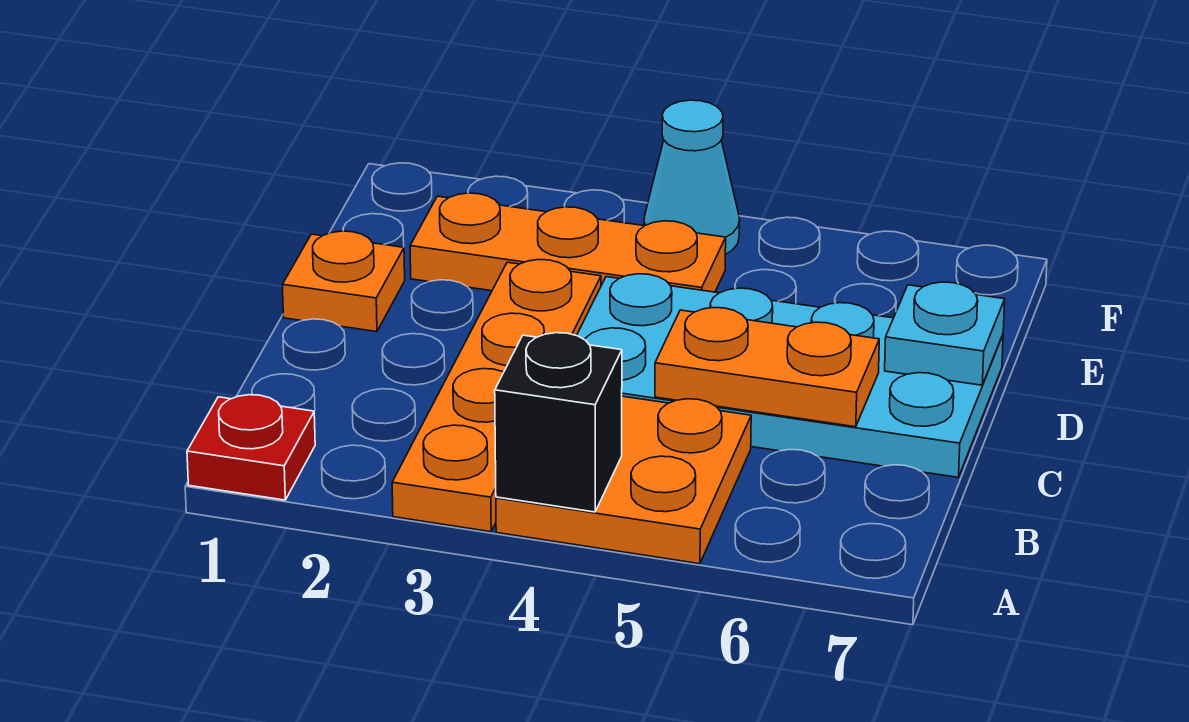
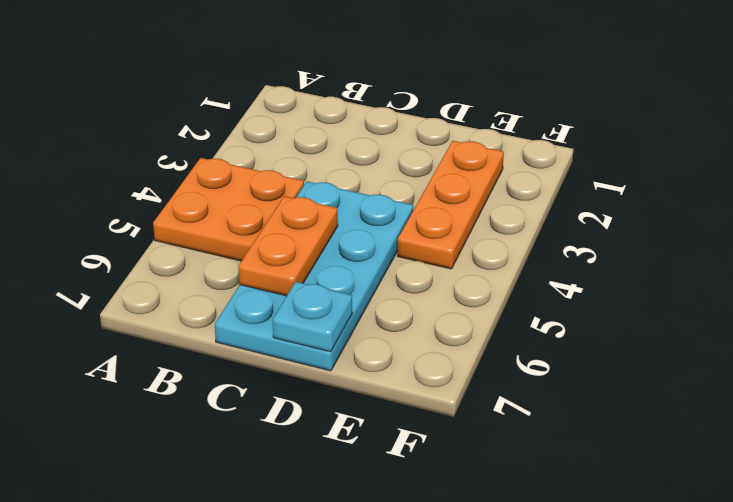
none -> red plate A1 level 1
none -> orange plate A3:D3 level 1

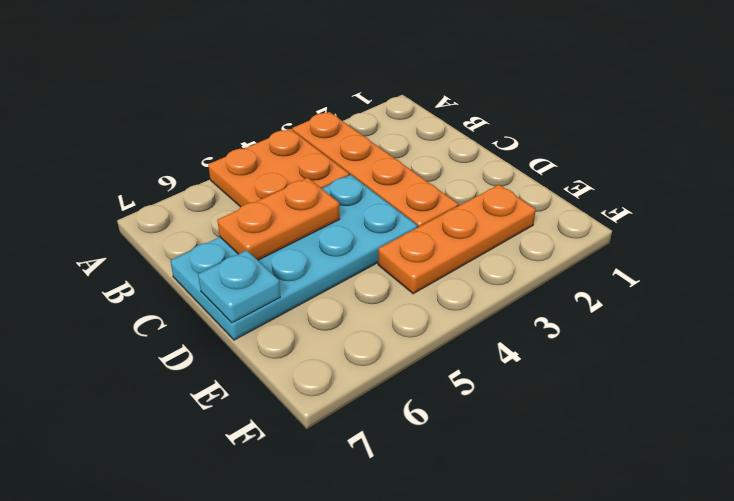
none -> red plate A1 level 1
none -> orange plate D1 level 1

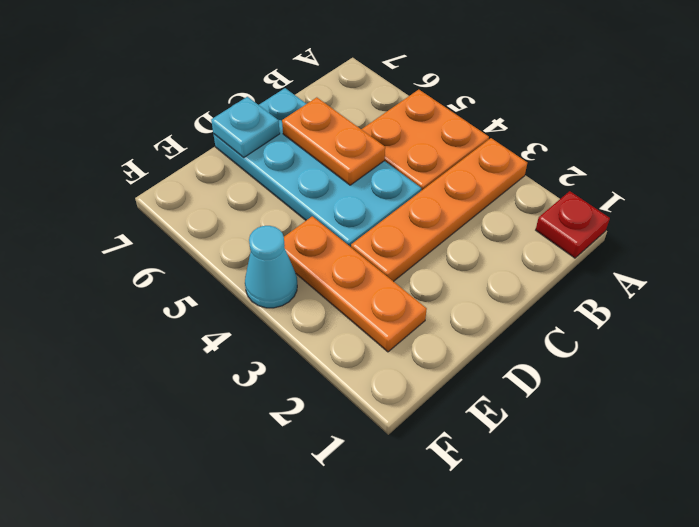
none -> orange plate D1 level 1
none -> black brick A4 level 2

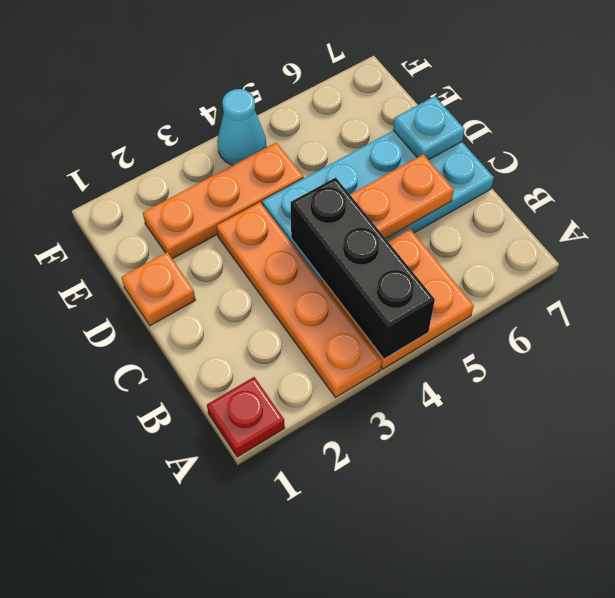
black brick A4:C4 level 2 -> black brick A4 level 2

